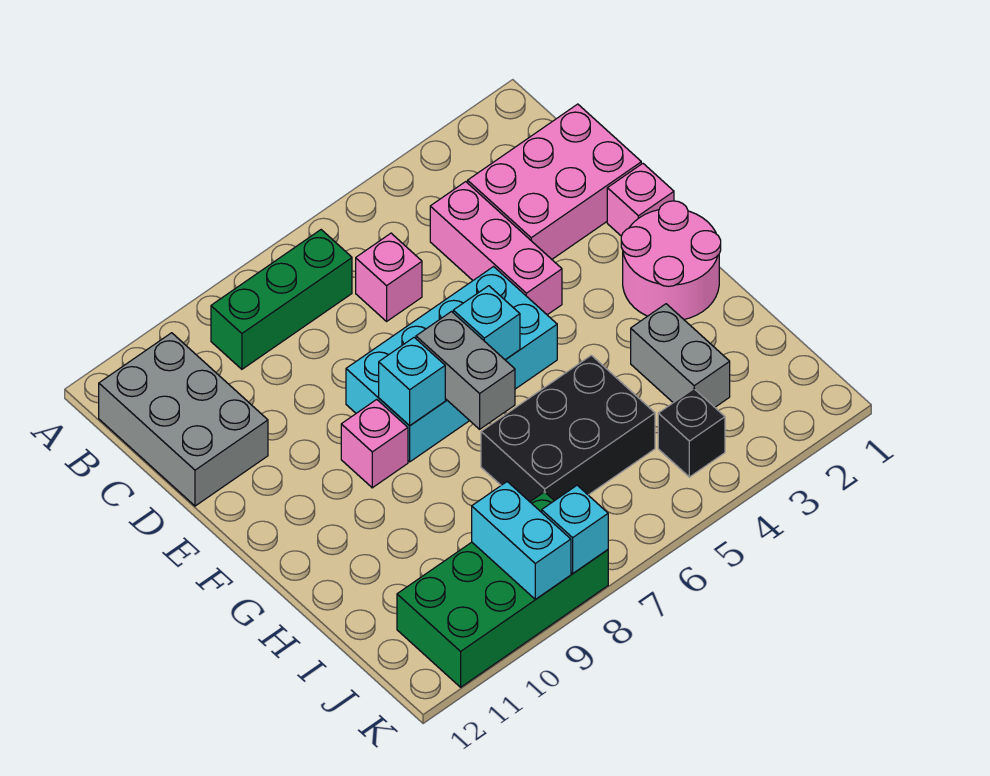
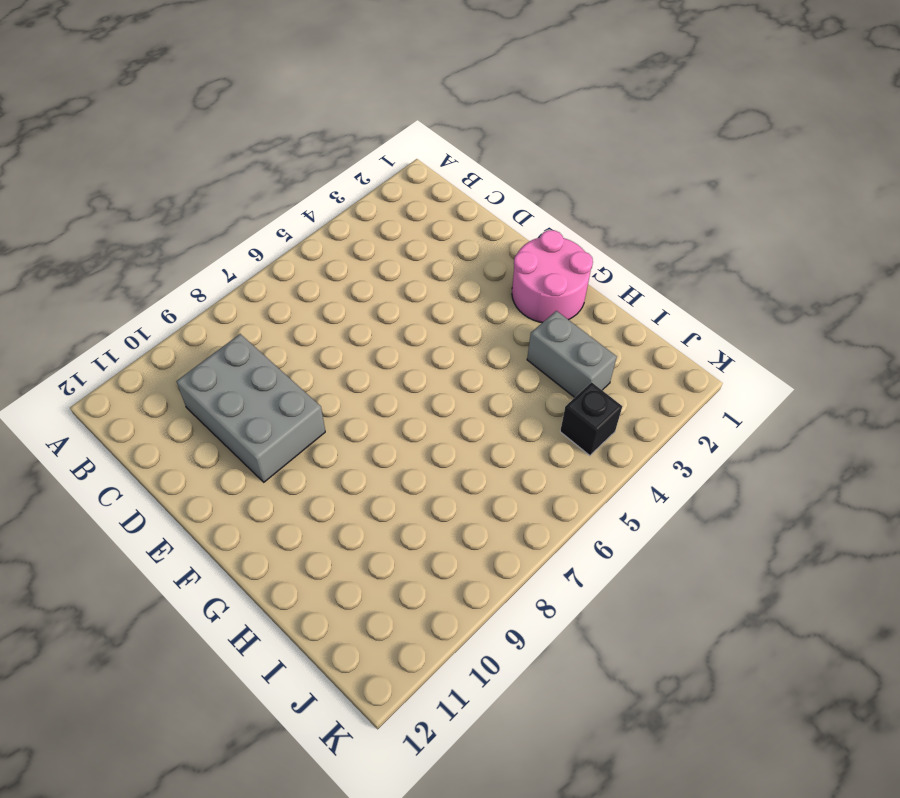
grey brick C9:E10 level 1 -> grey brick B11:D12 level 1
none -> green brick B7:B9 level 1
none -> pink brick C1:D3 level 1
none -> pink brick C4:E4 level 1

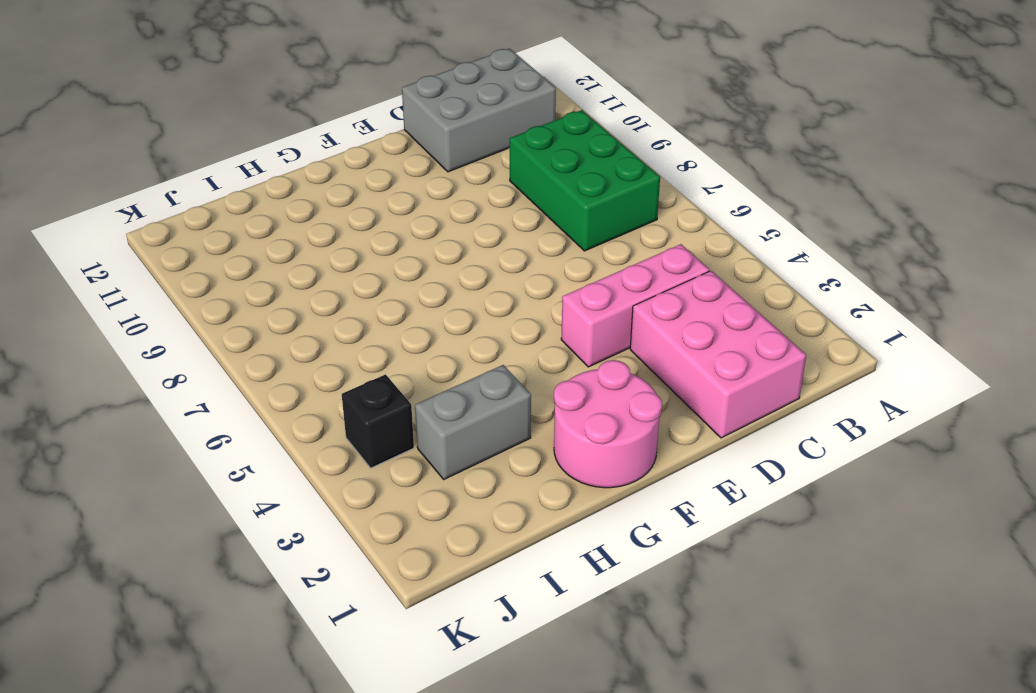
green brick B7:C9 level 1 -> green brick B7:B9 level 1
none -> pink brick C6 level 1
none -> pink brick E1 level 1
none -> cyan brick E5:F8 level 1

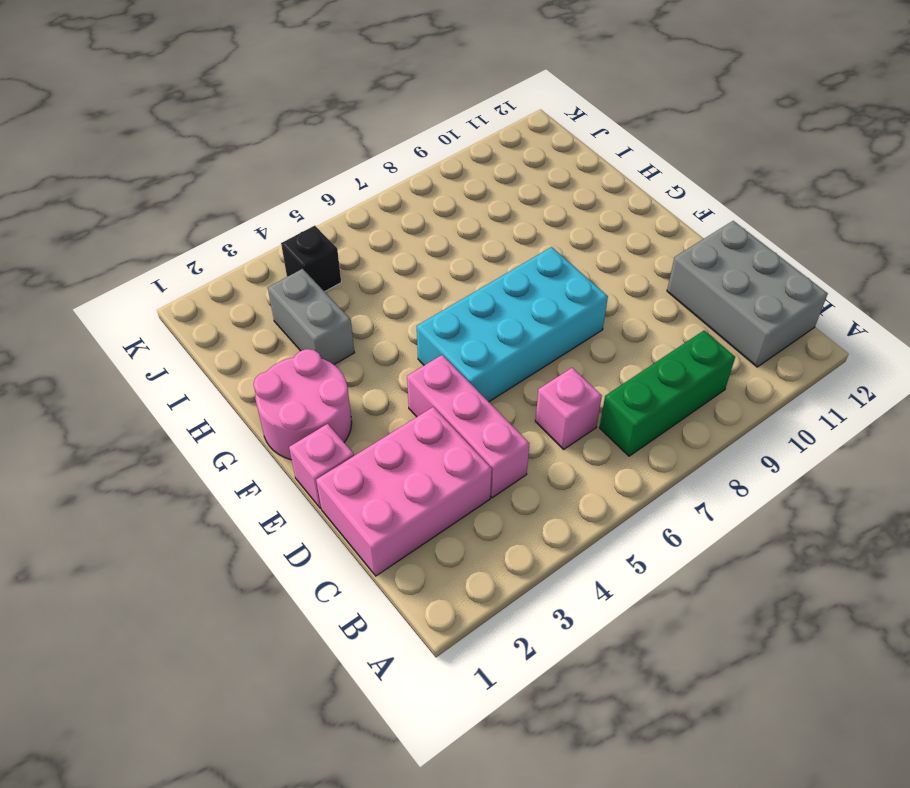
none -> pink brick F9 level 1
none -> black brick H5:I7 level 1
none -> green brick J8:K11 level 1

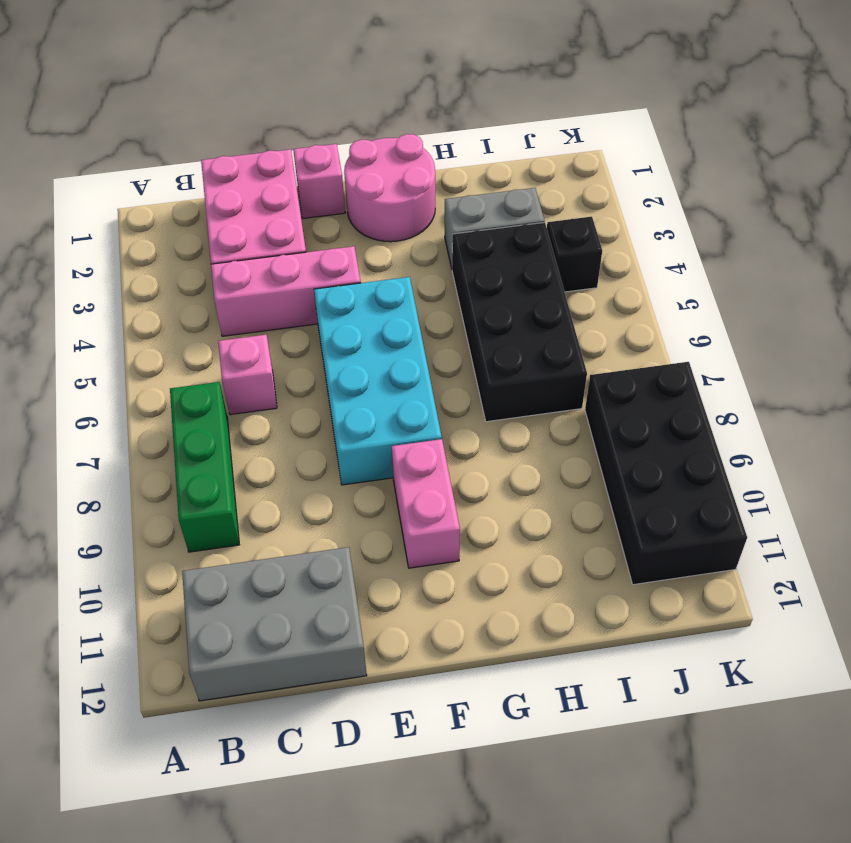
pink brick F9:F10 level 1 -> pink brick F9 level 1
black brick H4:I7 level 1 -> black brick H5:I7 level 1
black brick J8:K11 level 1 -> green brick J8:K11 level 1
none -> cyan brick F6 level 2
none -> grey brick F7:G7 level 2
none -> cyan brick F8 level 2

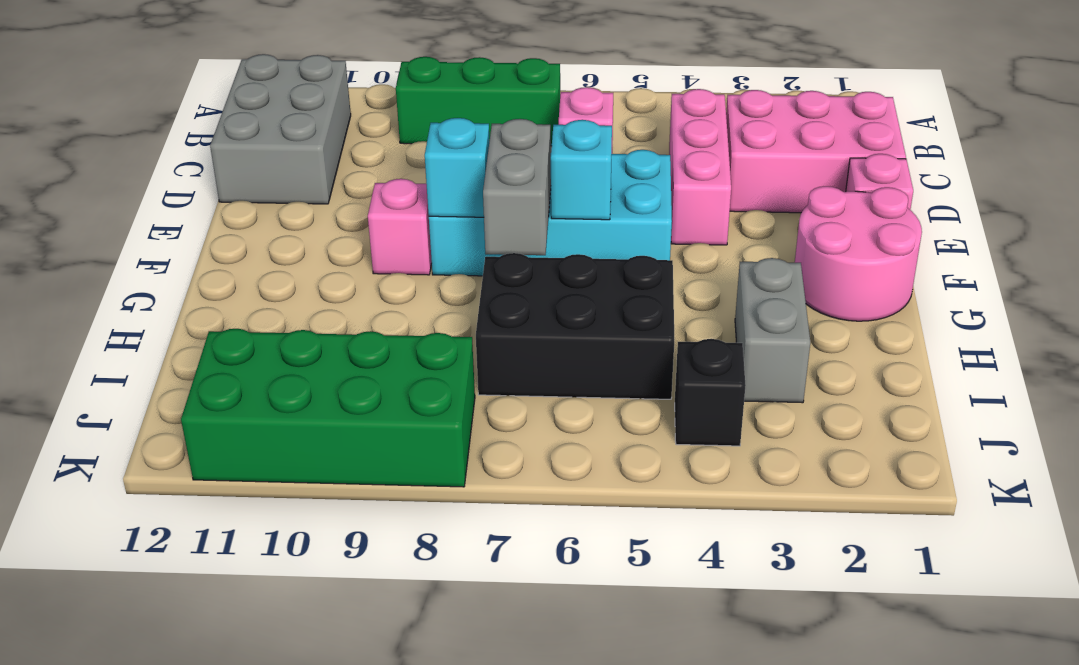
none -> cyan brick J9:K9 level 2
none -> cyan brick K8 level 2

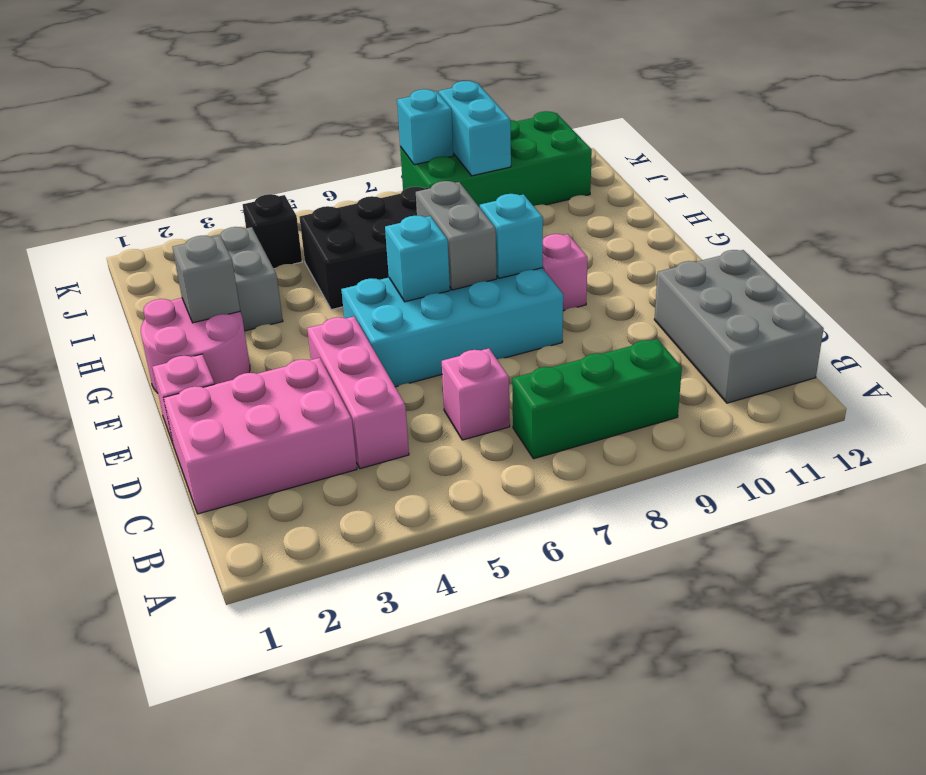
grey brick G2 level 2 -> none

